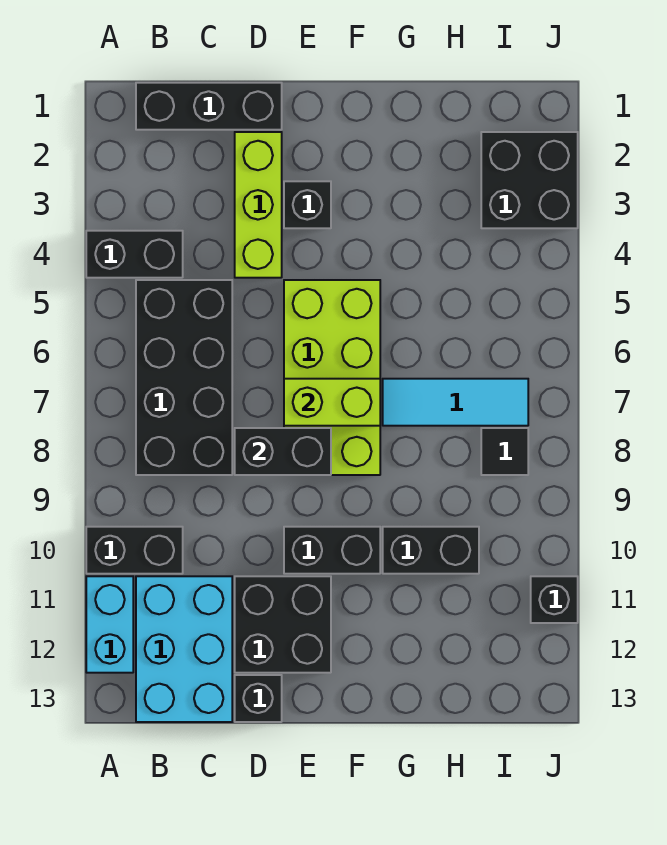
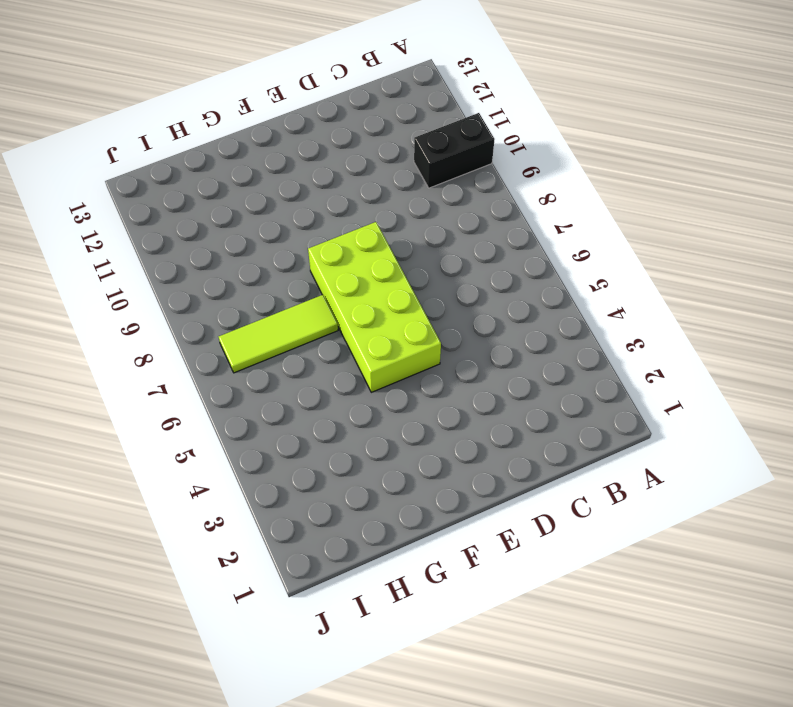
lime tile G7:I7 level 1 -> cyan tile G7:I7 level 1
none -> black brick A4:B4 level 1
none -> cyan brick A11:A12 level 1
none -> black brick B1:D1 level 1

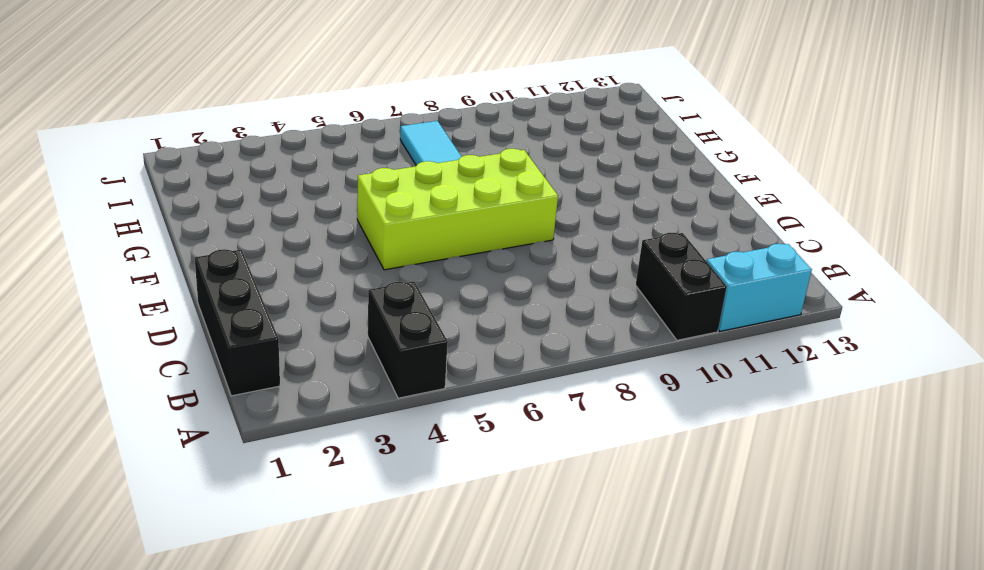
none -> black brick B5:C8 level 1
none -> cyan brick B11:C13 level 1
none -> lime brick D2:D4 level 1

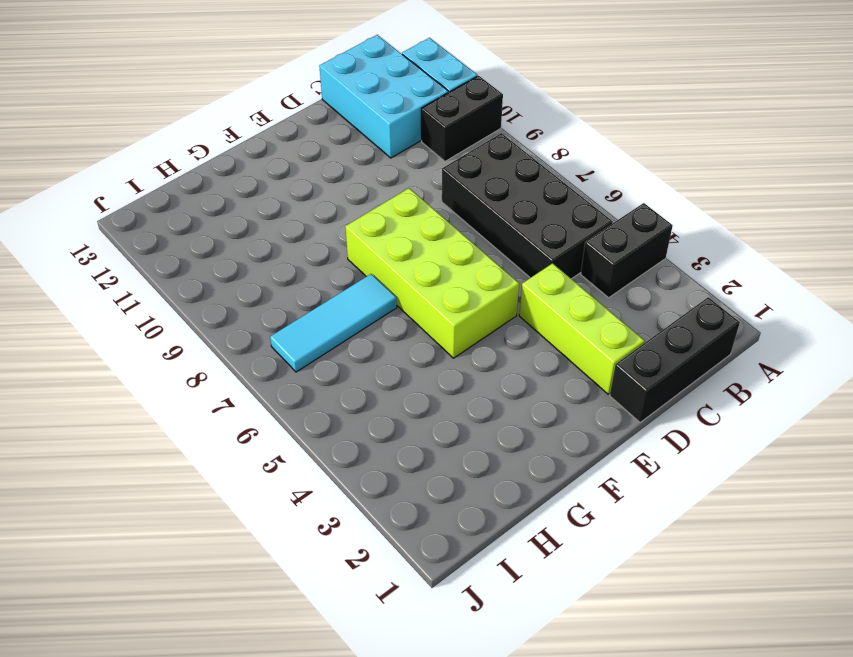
none -> black brick D11:E12 level 1
none -> black brick D13 level 1
none -> black brick E3 level 1

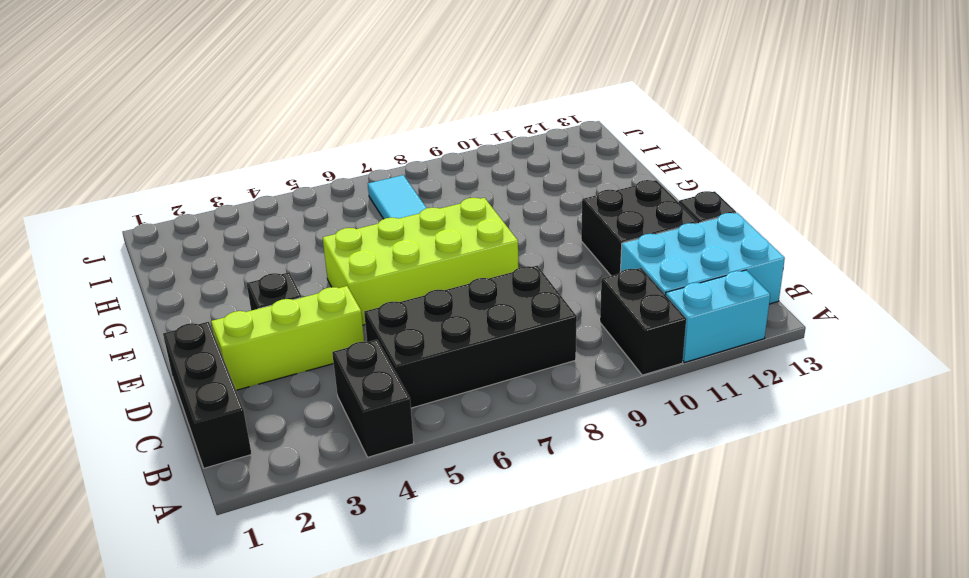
none -> black brick E10:F10 level 1
none -> black brick G10:H10 level 1
none -> black brick I2:J3 level 1

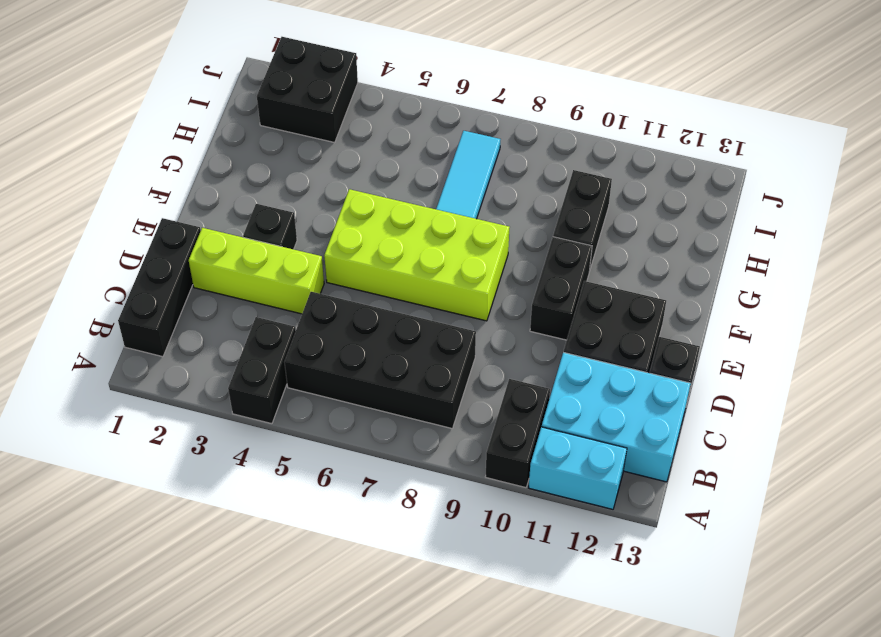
none -> black tile I8 level 1
none -> black brick J11 level 1
none -> black brick D8:E8 level 2

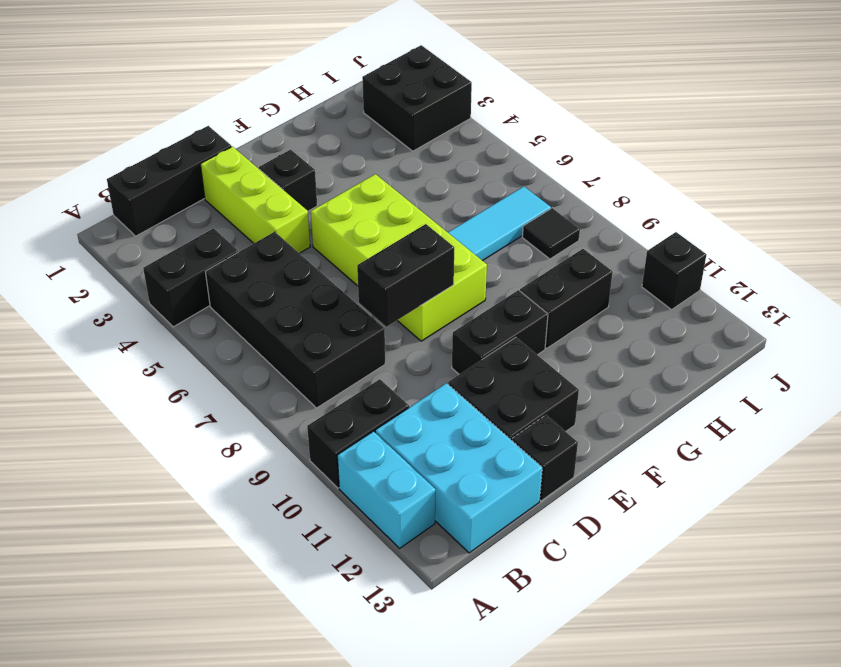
none -> lime brick E7:F7 level 2

